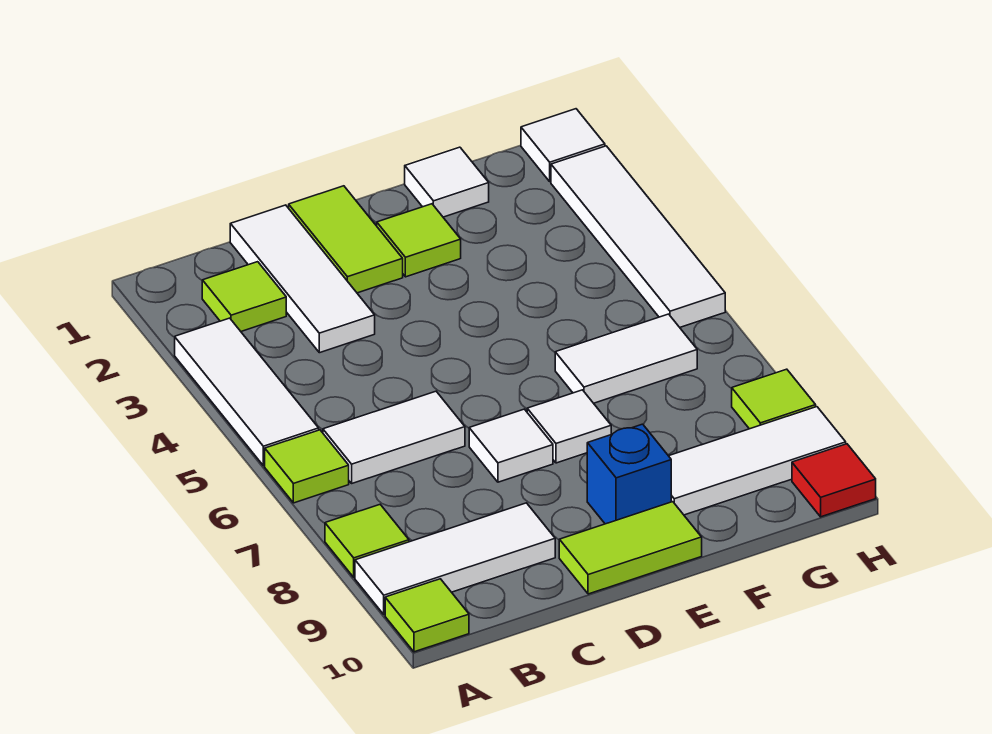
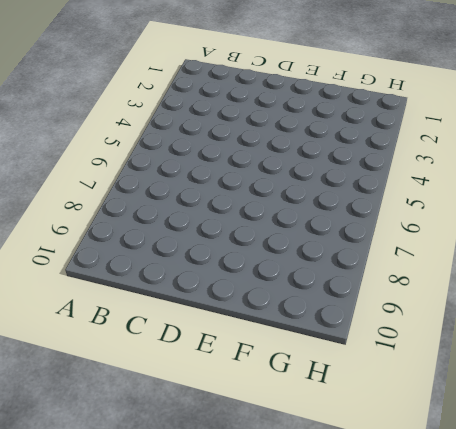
none -> white tile A3:A5 level 1
none -> lime tile A6 level 1
none -> lime tile A8 level 1

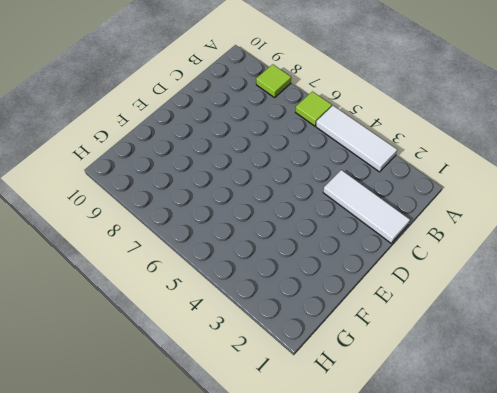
none -> white tile A9:C9 level 1
none -> lime tile A10 level 1
none -> lime tile B2 level 1

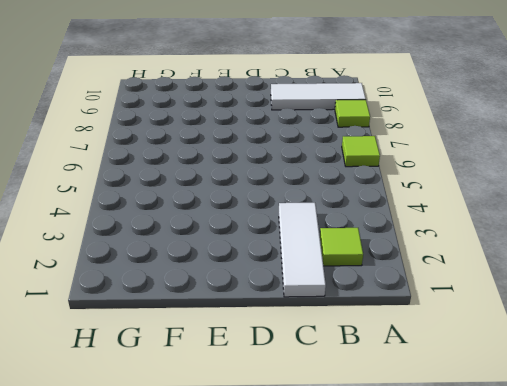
none -> white tile A3:A5 level 1
none -> lime tile A10 level 1
none -> white tile B6:C6 level 1

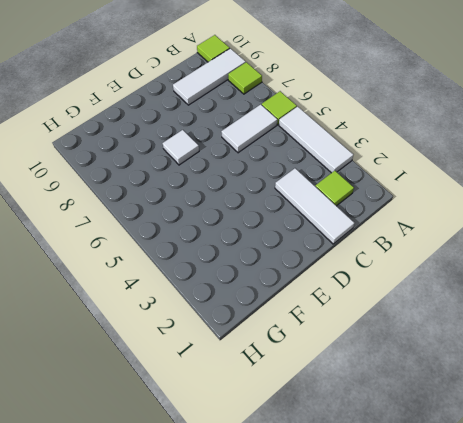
none -> lime tile D1:D2 level 1
none -> white tile D7 level 1
none -> lime tile D10:E10 level 1

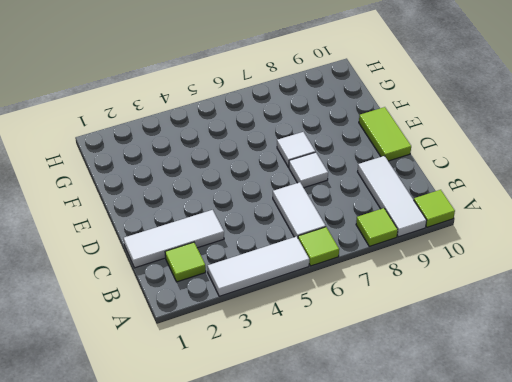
none -> lime tile D1:D2 level 1
none -> lime tile E2 level 1
none -> blue brick E9 level 1

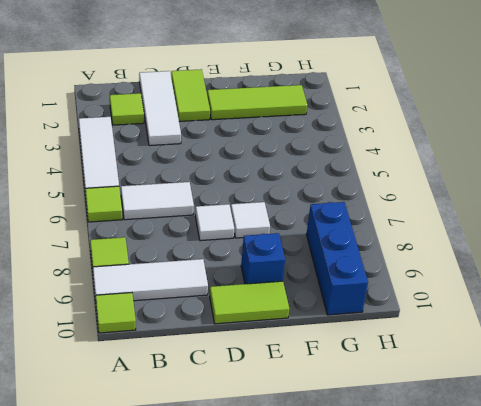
lime tile E2:G2 level 1 -> lime tile E2 level 1
blue brick G8:G10 level 1 -> white tile F9:H9 level 1
none -> white tile F1 level 1
none -> white tile F6:G6 level 1
none -> white tile H1 level 1

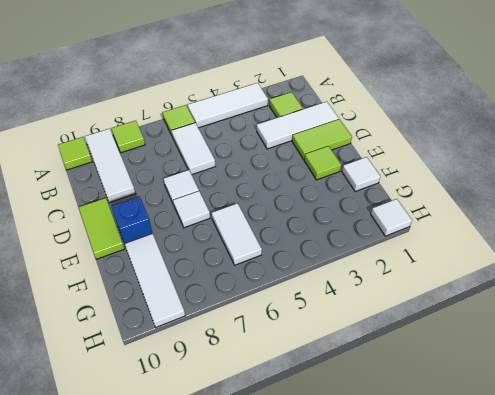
none -> white tile H2:H5 level 1
none -> lime tile H8 level 1
none -> red tile H10 level 1

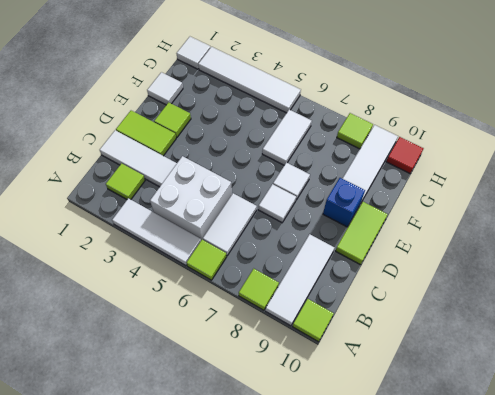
white brick B4:C5 level 1 -> none

